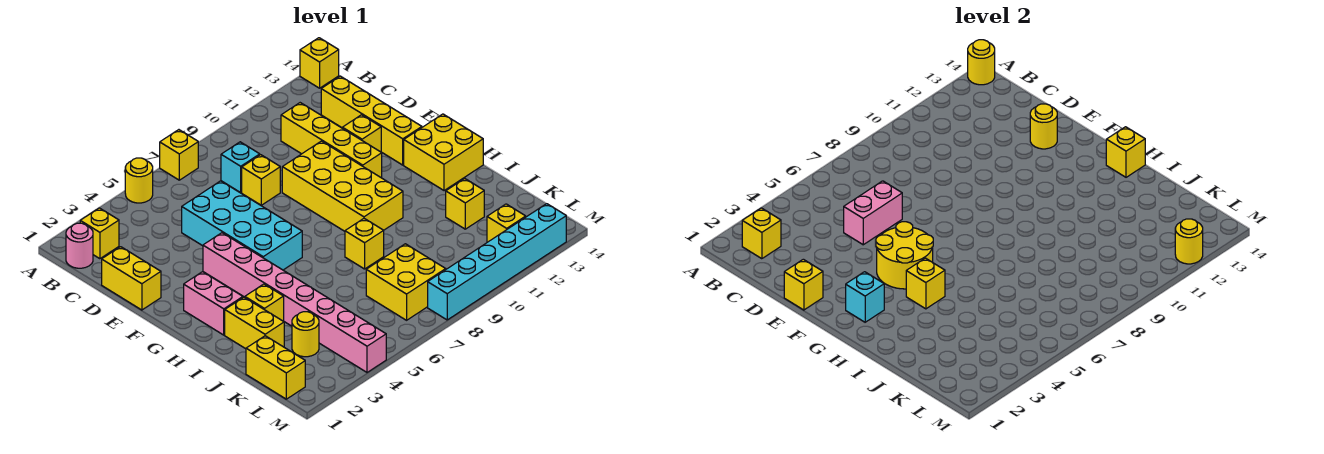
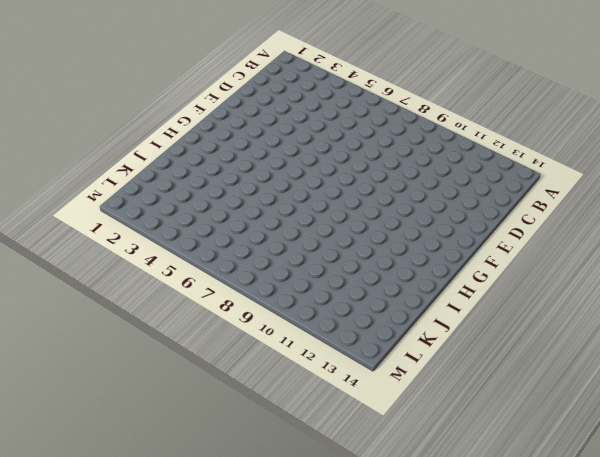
none -> yellow round brick A5 level 1
none -> yellow brick A7 level 1
none -> yellow brick A14 level 1
none -> pink round brick B1 level 1

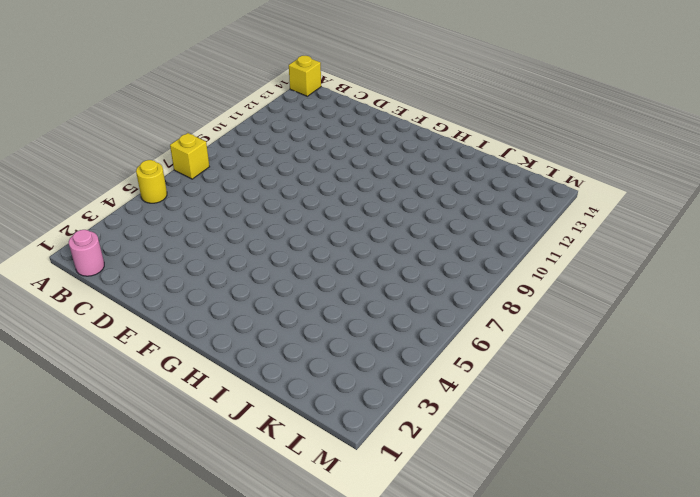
none -> yellow brick B2 level 1
none -> cyan brick C8 level 1
none -> yellow brick C11:F11 level 1
none -> yellow brick C13:F13 level 1

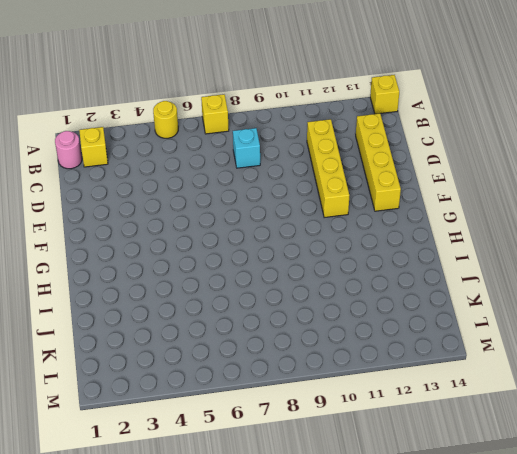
none -> yellow brick D1:E1 level 1
none -> cyan brick D5:G6 level 1
none -> yellow brick D8 level 1
none -> yellow brick E9:H10 level 1

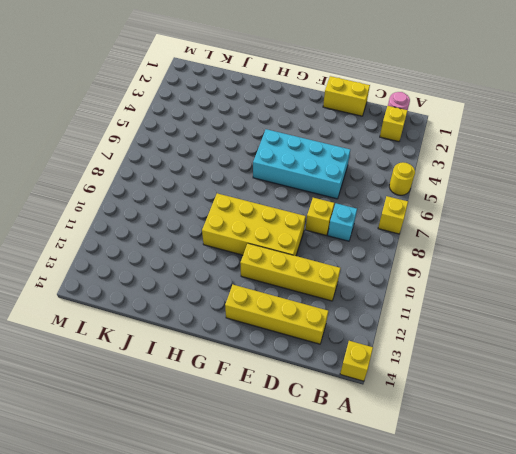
none -> yellow brick E12 level 1
none -> pink brick F4:M4 level 1
none -> pink brick G2:H2 level 1
none -> yellow brick G13:H14 level 1

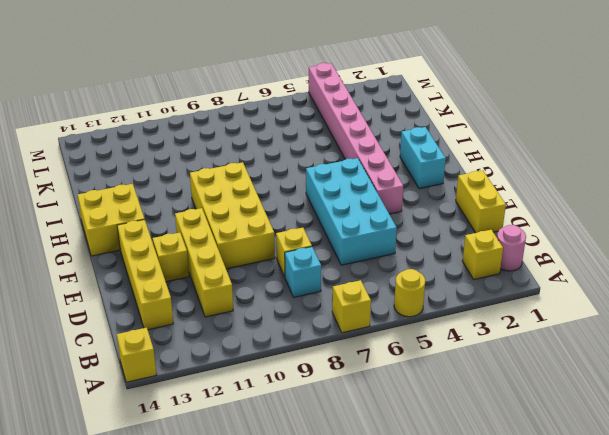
cyan brick G2:H2 level 1 -> pink brick G2:H2 level 1
none -> yellow brick I2:J2 level 1
none -> yellow brick I3 level 1
none -> yellow brick I8 level 1
none -> yellow brick J12 level 1

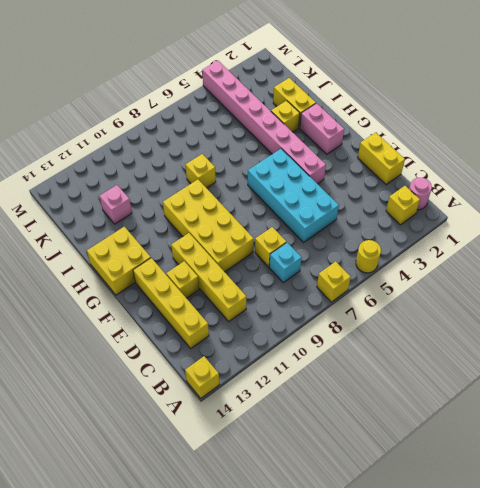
pink brick J12 level 1 -> yellow brick J12 level 1
none -> yellow brick K1:L1 level 1
none -> yellow round brick K3 level 1
none -> yellow brick K7:L8 level 1
none -> yellow brick L12 level 1

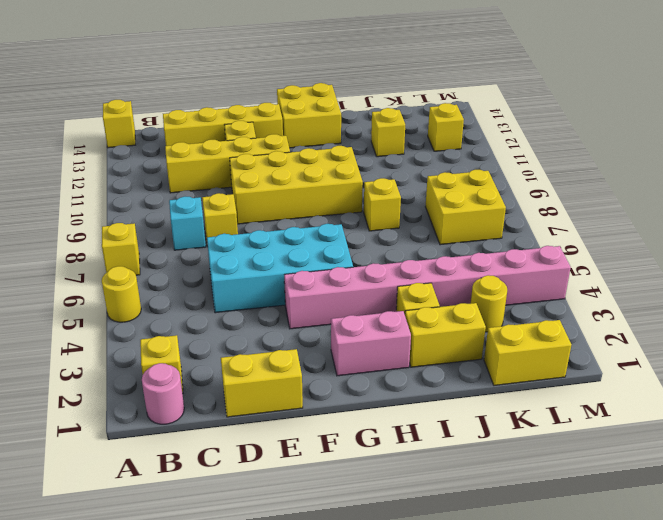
none -> cyan brick M8:M13 level 1
none -> yellow round brick A14 level 2
none -> yellow brick B2 level 2
none -> pink brick D5:D6 level 2

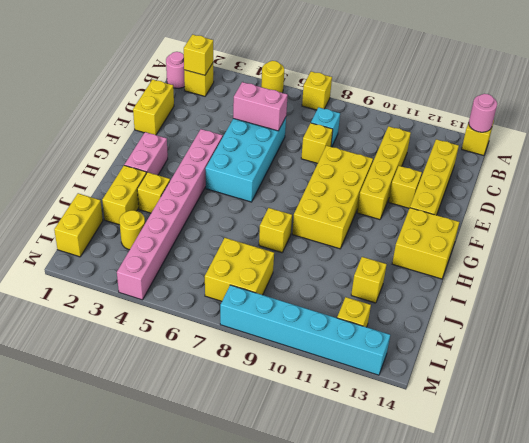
pink round brick A14 level 2 -> yellow round brick A14 level 2
none -> yellow brick E1 level 2
none -> yellow round brick E13 level 2
none -> yellow round brick F4:G5 level 2
none -> cyan brick G2 level 2

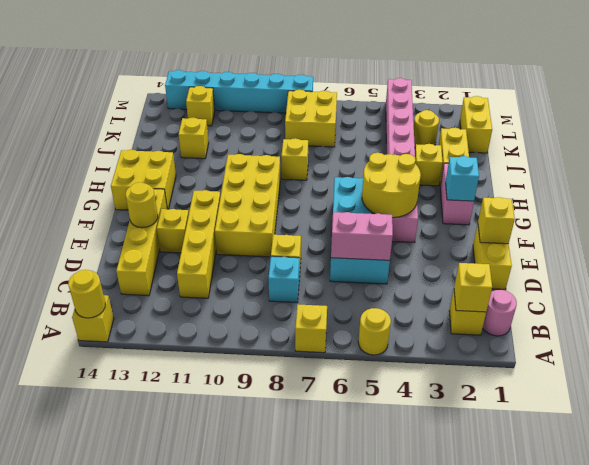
none -> yellow brick H4 level 2
none -> yellow brick H14 level 2
none -> yellow round brick M12 level 2

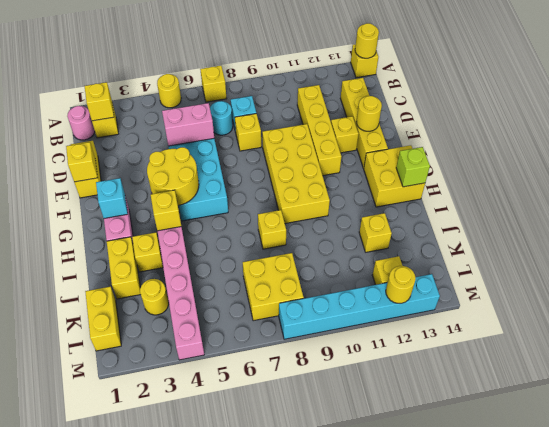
cyan round brick C7 level 1 -> none
lime brick H14 level 2 -> yellow brick H14 level 2

